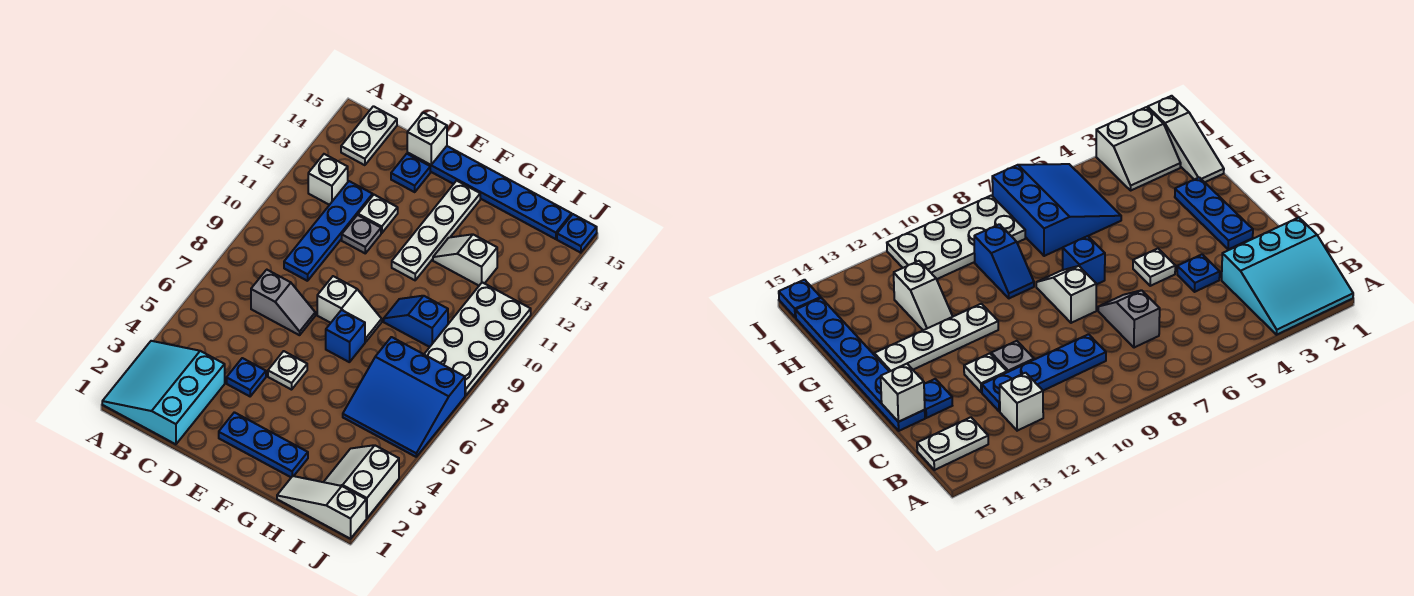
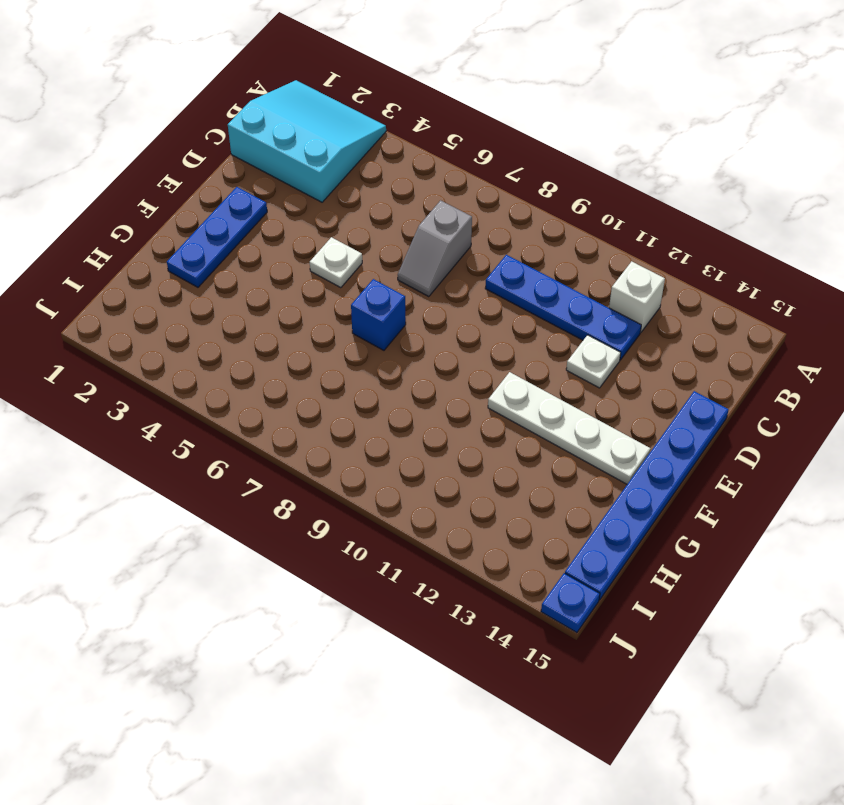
none -> white plate B14:B15 level 1
none -> blue plate D4 level 1
none -> grey plate D11 level 1

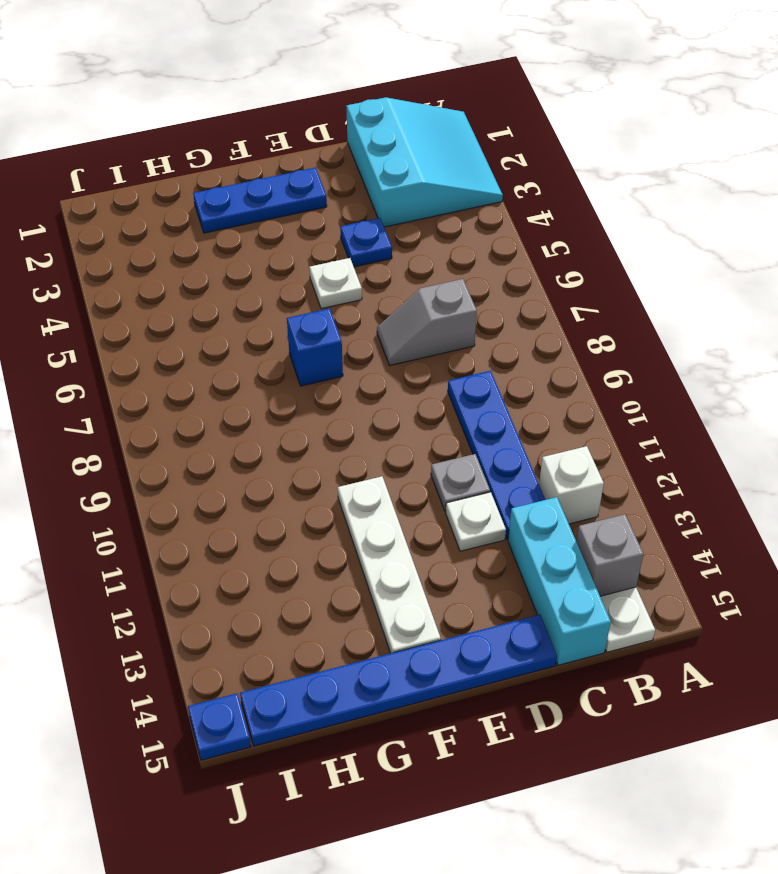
grey brick B14 level 2 -> none
cyan brick C13:C15 level 1 -> none
none -> blue plate D14 level 1
none -> white slope E8:F8 level 1 top E
none -> blue slope G9:H9 level 1 top H

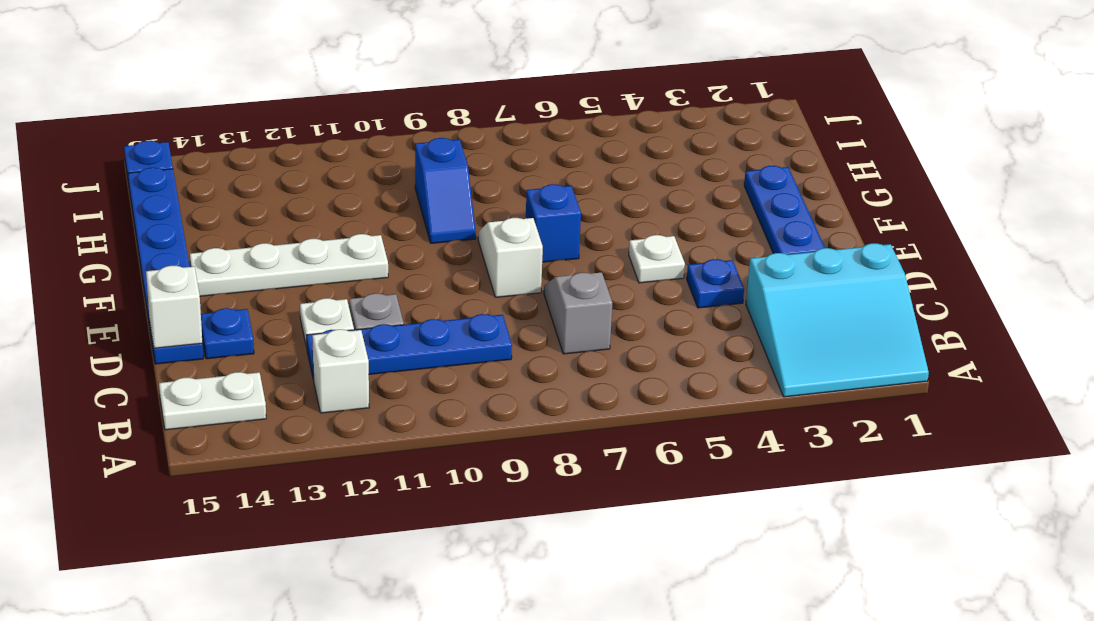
none -> white slope G12:H12 level 1 top H
none -> white slope H1:J1 level 1 top J
none -> blue slope H5:J7 level 1 top 7

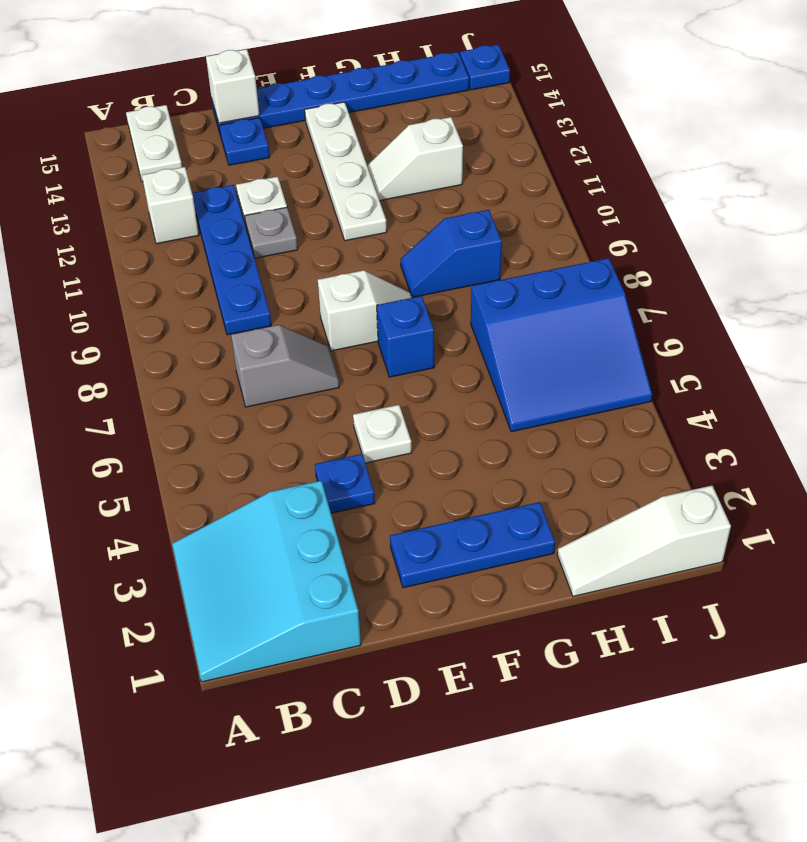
none -> white slope I2:J3 level 1 top J
none -> white plate I8:J11 level 1

